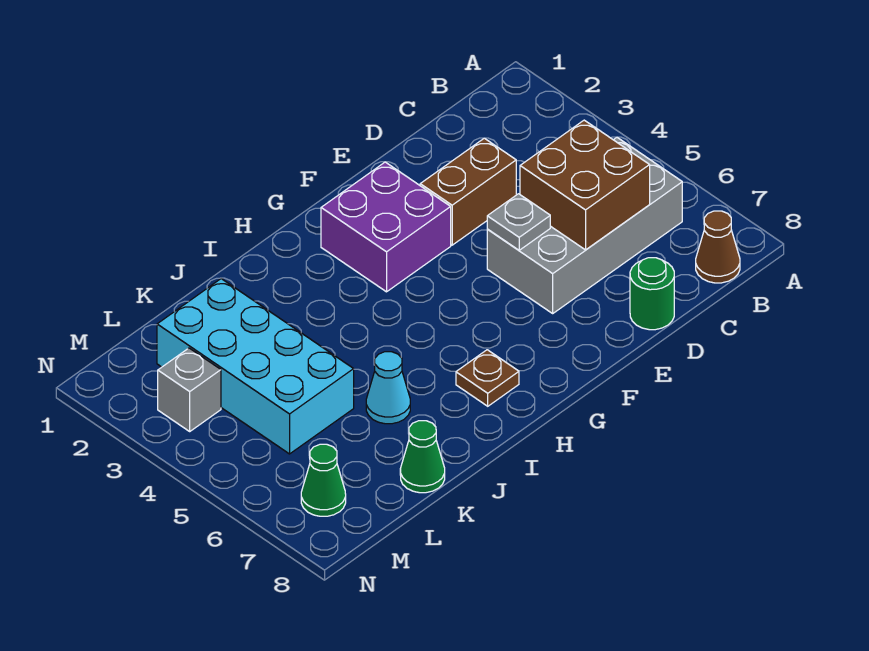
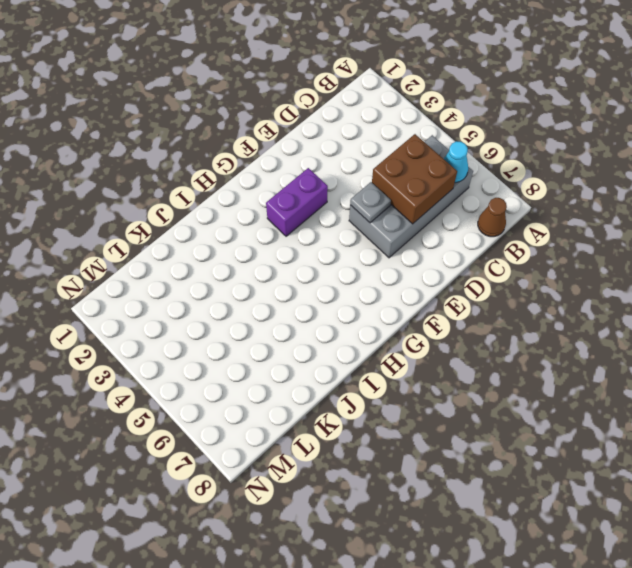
cyan cone B6 level 2 -> cyan cone J6 level 1
purple brick F3:G3 level 1 -> purple brick F2:G3 level 1
none -> brown brick D3:E3 level 1
none -> green round brick D8 level 1
none -> brown plate H7 level 1

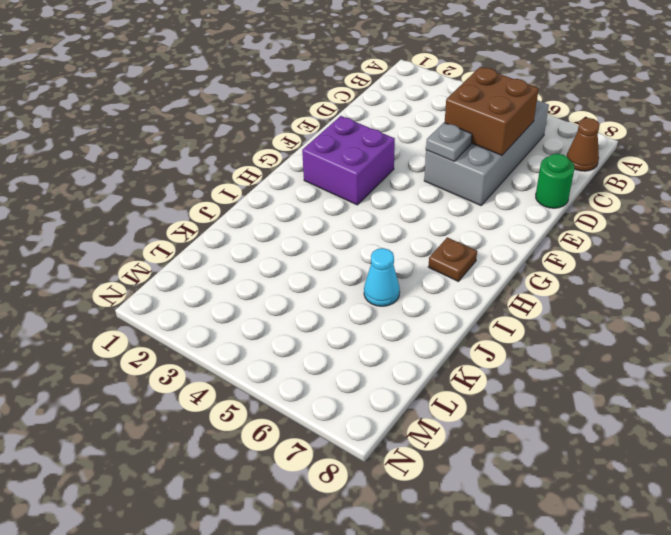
none -> brown brick D3:E3 level 1
none -> cyan brick K2:L5 level 1
none -> green cone K8 level 1

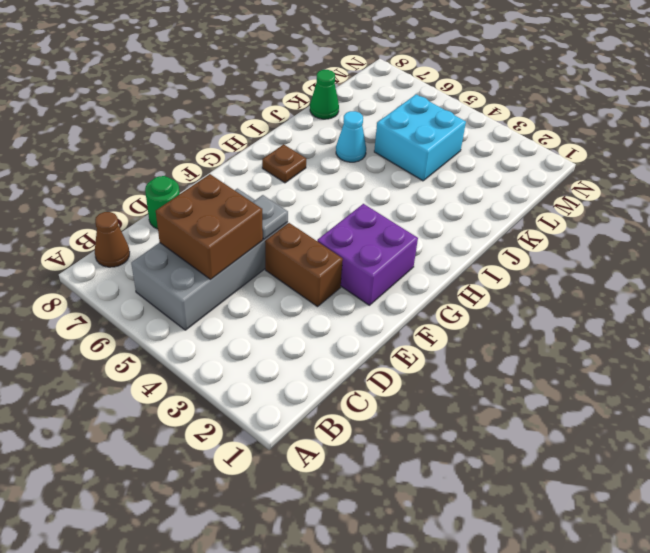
brown brick E3:E4 level 1 -> brown brick D3:E3 level 1
cyan brick K4:L5 level 1 -> cyan brick K2:L5 level 1
none -> grey brick M3 level 1
none -> green cone M7 level 1

